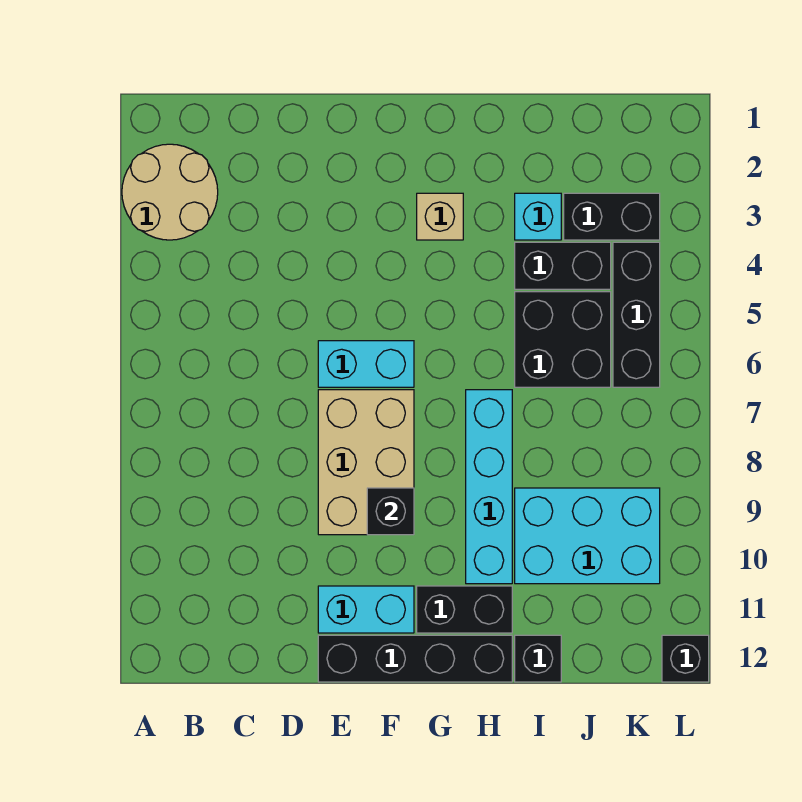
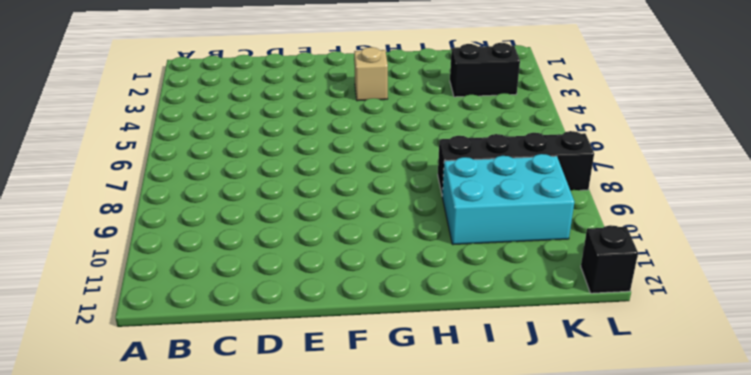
black brick I8:L8 level 1 -> black brick E12:H12 level 1
none -> tan round brick A2:B3 level 1
none -> cyan brick E6:F6 level 1
none -> tan brick E7:F9 level 1

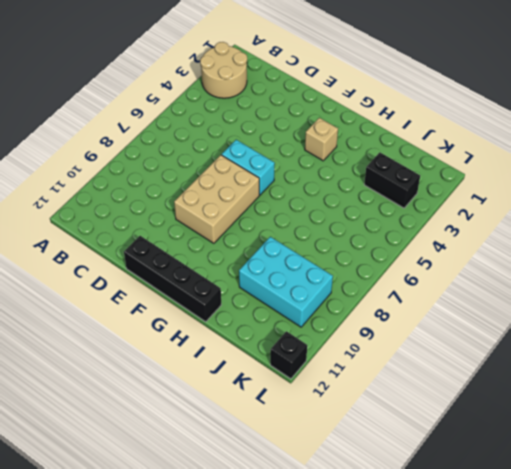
none -> cyan brick E11:F11 level 1
none -> black brick G11:H11 level 1
none -> cyan brick H7:H10 level 1

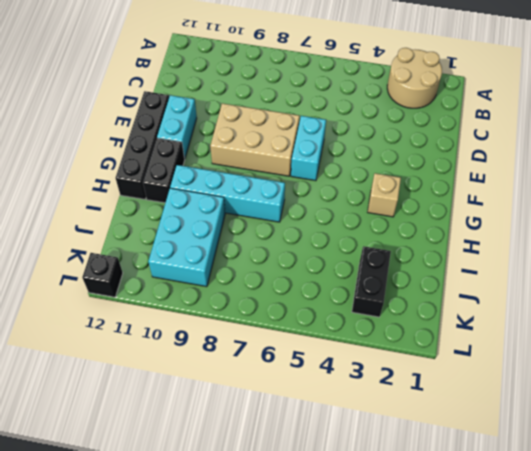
none -> cyan brick I3 level 1
none -> black brick I4:J4 level 1
none -> black brick I5:J6 level 1

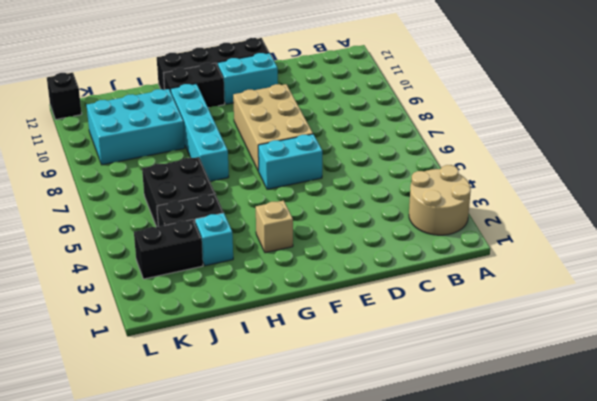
none -> black brick I12 level 1
none -> black brick K4:K6 level 1
none -> black brick F9 level 2

